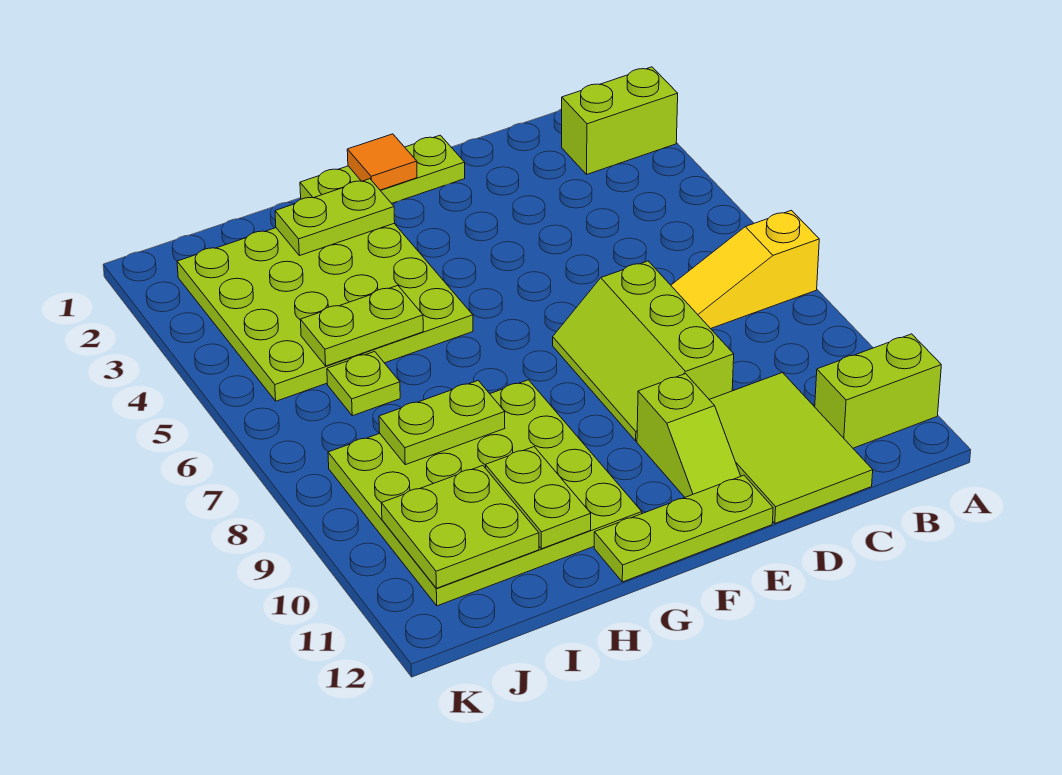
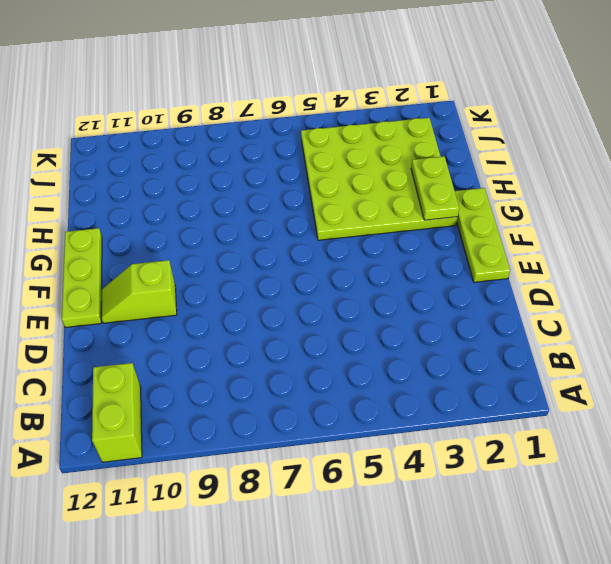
none -> lime brick A2:B2 level 1
none -> yellow slope A7:C7 level 1 top A
none -> lime tile C10:D12 level 1

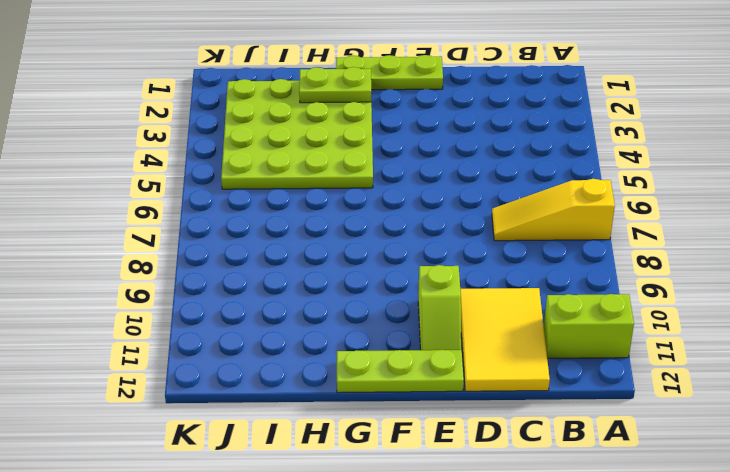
yellow tile C10:D12 level 1 -> lime tile C10:D12 level 1
none -> lime brick A2:B2 level 1
none -> lime slope D7:E9 level 1 top D
none -> lime plate G8:J11 level 1

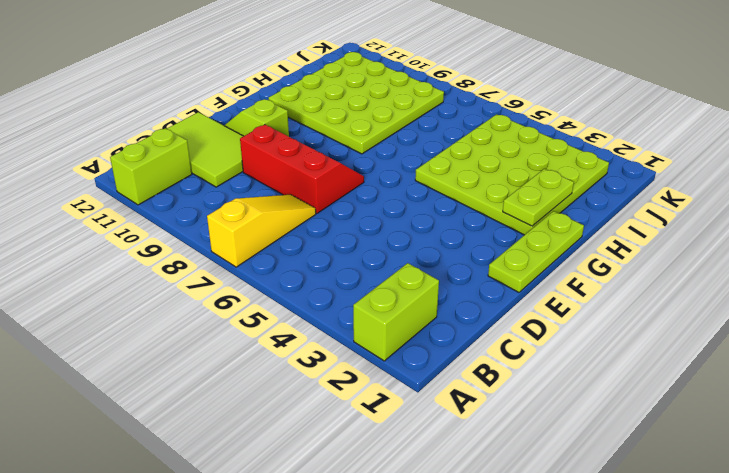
red slope D7:E9 level 1 top D -> lime slope D7:E9 level 1 top D
none -> lime plate E12:G12 level 1
none -> lime plate I6 level 1
none -> orange tile F1 level 2

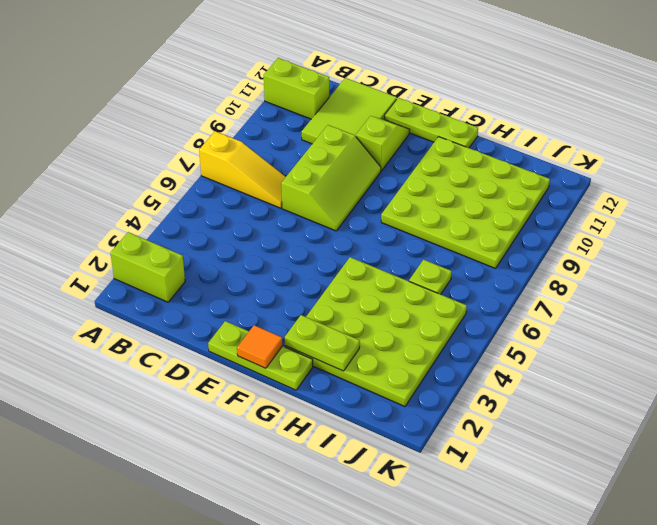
none -> lime plate H5:I5 level 2
none -> lime plate H8:I8 level 2
none -> lime plate H10:H11 level 2

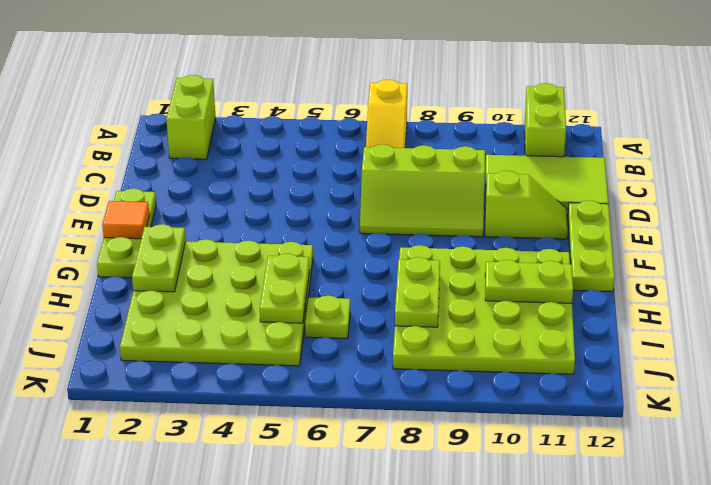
none -> lime plate I10:J11 level 2

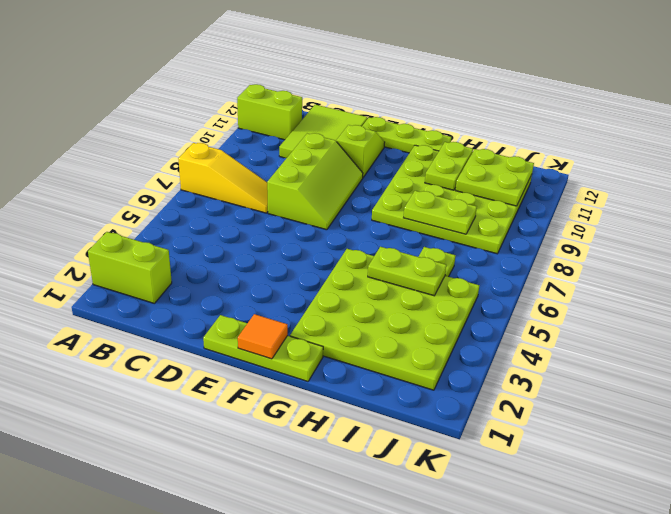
none -> lime plate G2:H2 level 2

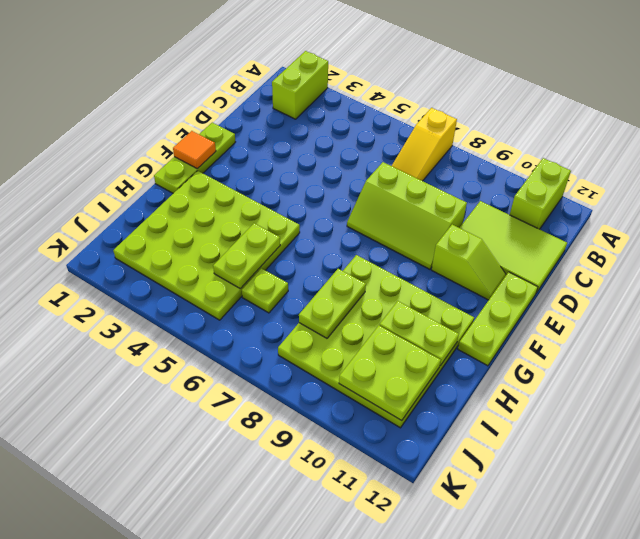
none -> lime plate G2:H2 level 2

